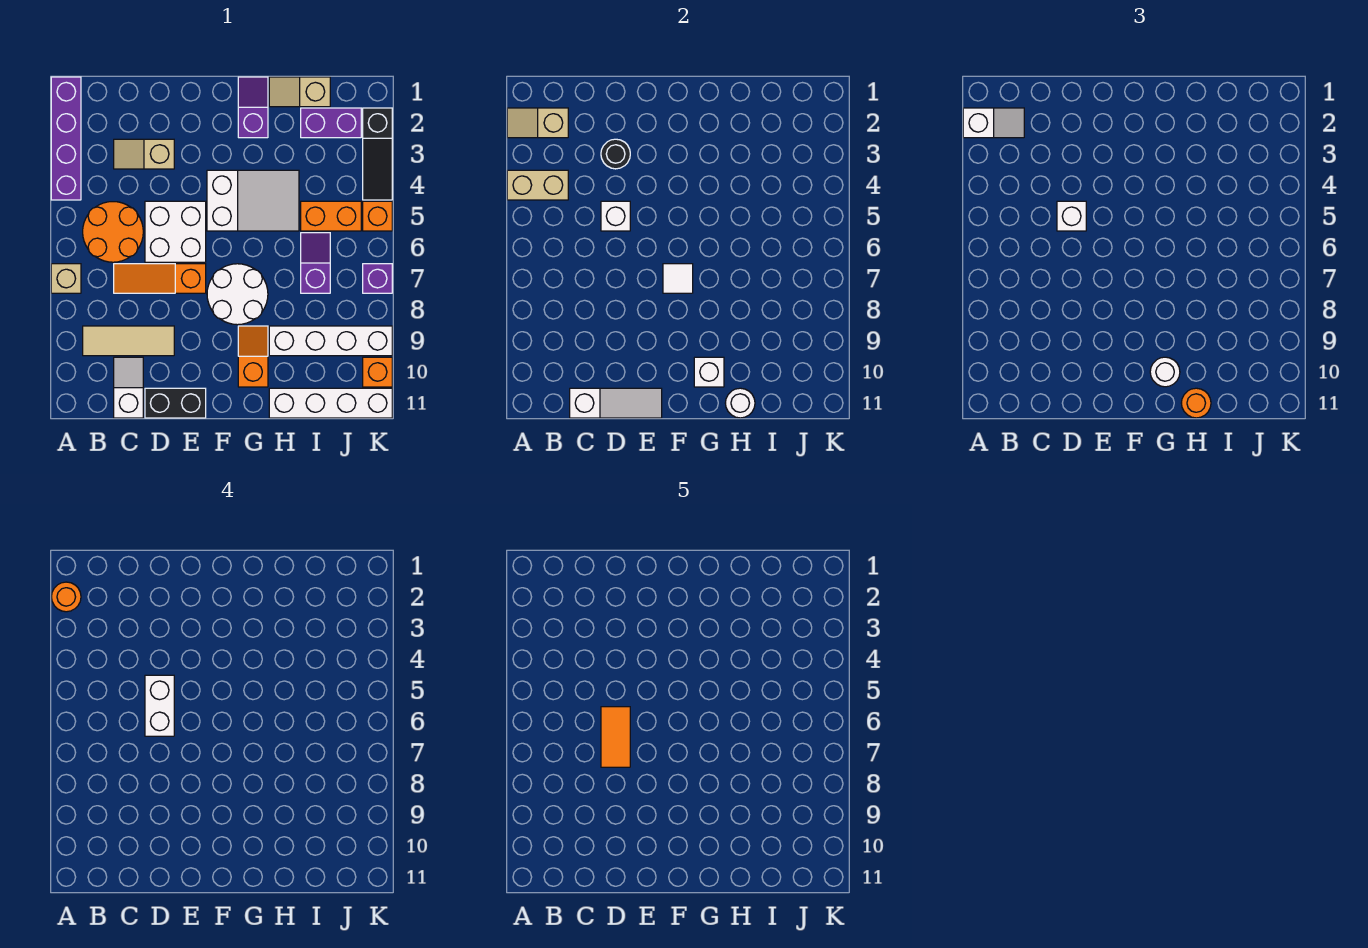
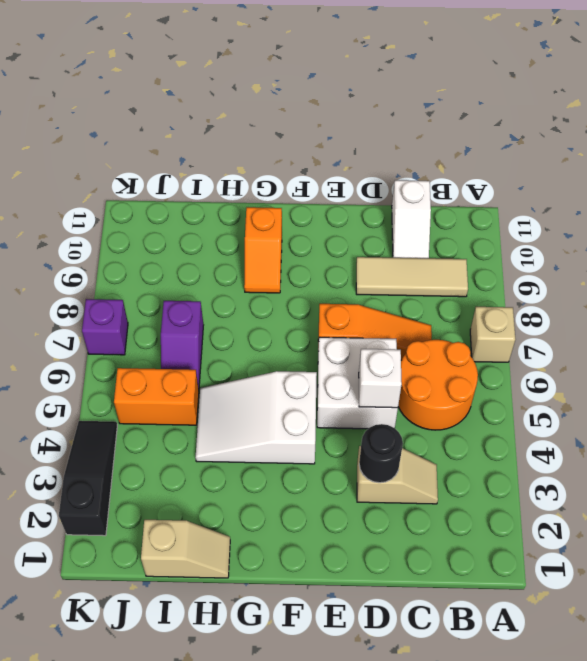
none -> purple brick A1:A4 level 1
none -> black brick D11:E11 level 1
none -> white round brick F7:G8 level 1
none -> purple slope G1:G2 level 1 top 2

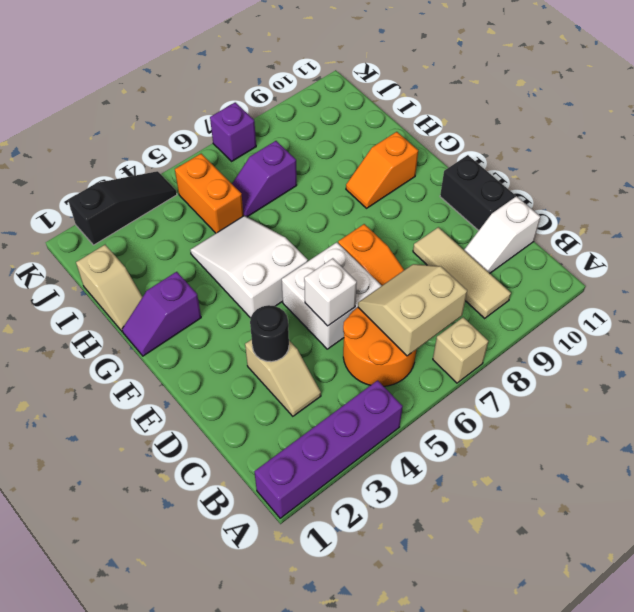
tan slope B6:C7 level 2 top B -> none
none -> white round brick F7:G8 level 1
none -> white brick H9:K9 level 1
none -> white brick H11:K11 level 1
none -> purple brick I2:J2 level 1

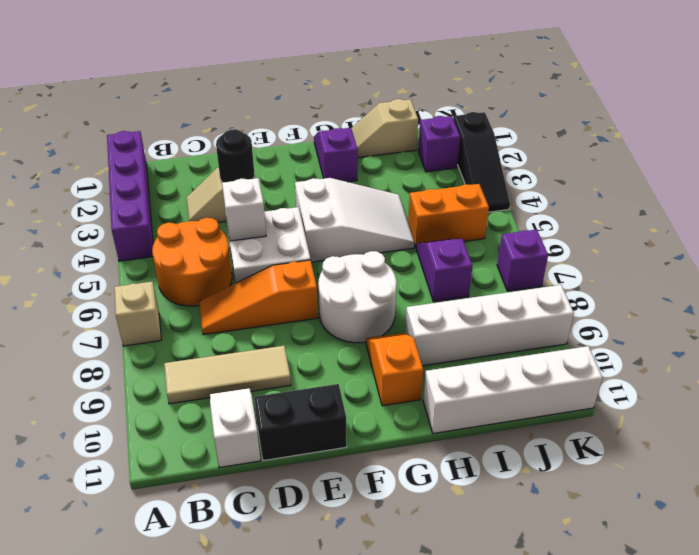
purple brick J2 level 1 -> purple brick I2:J2 level 1
none -> orange brick K5 level 1
none -> orange brick K10 level 1
none -> tan slope A2:B2 level 2 top B
none -> tan brick A4:B4 level 2

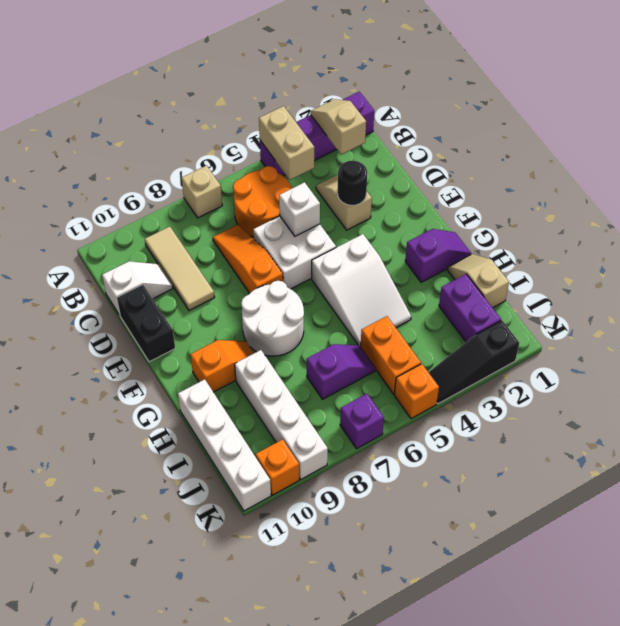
none -> white slope C11:E11 level 2 top C
none -> white tile F7 level 2
none -> white brick G10 level 2
none -> white round brick H11 level 2

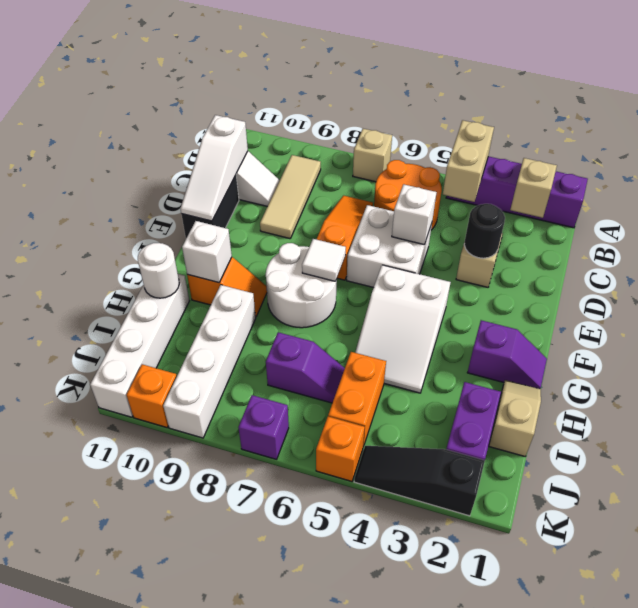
none -> white slope A2:B2 level 3 top A
none -> white brick D5 level 3
none -> white round brick G10 level 3
none -> orange round brick H11 level 3

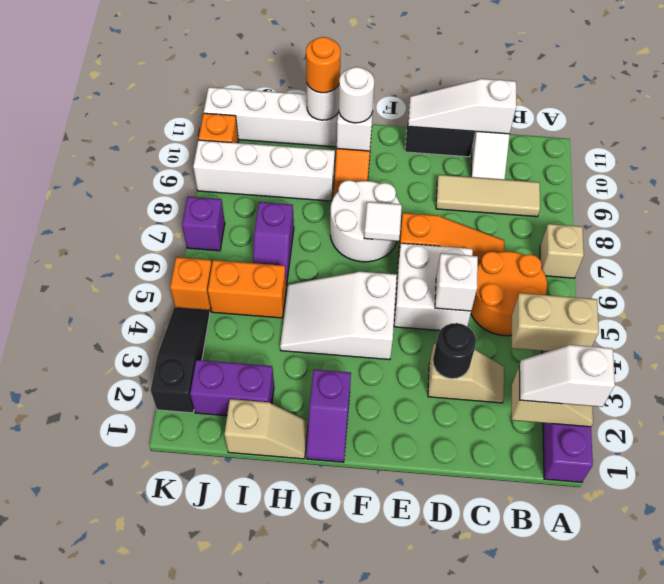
none -> white brick D5 level 3
none -> orange round brick A2 level 4
none -> white brick D5:D6 level 4
none -> orange tile D6:D7 level 5

